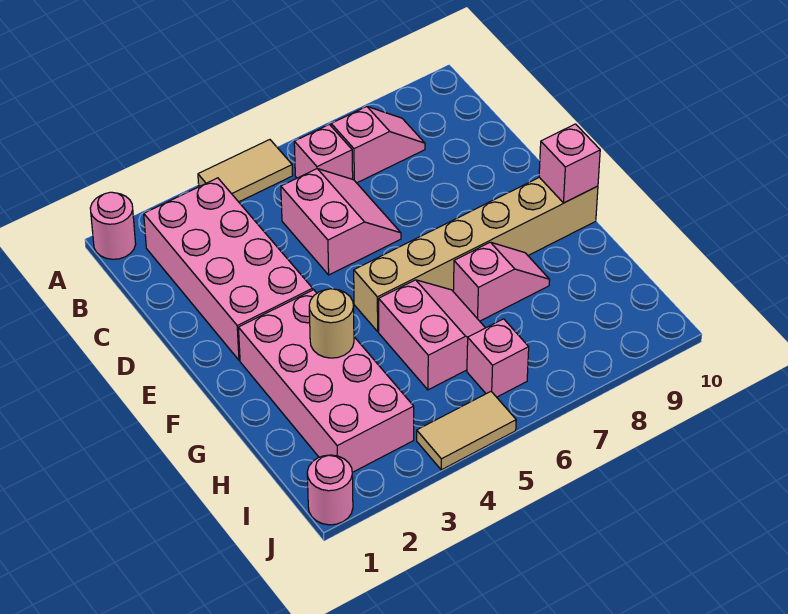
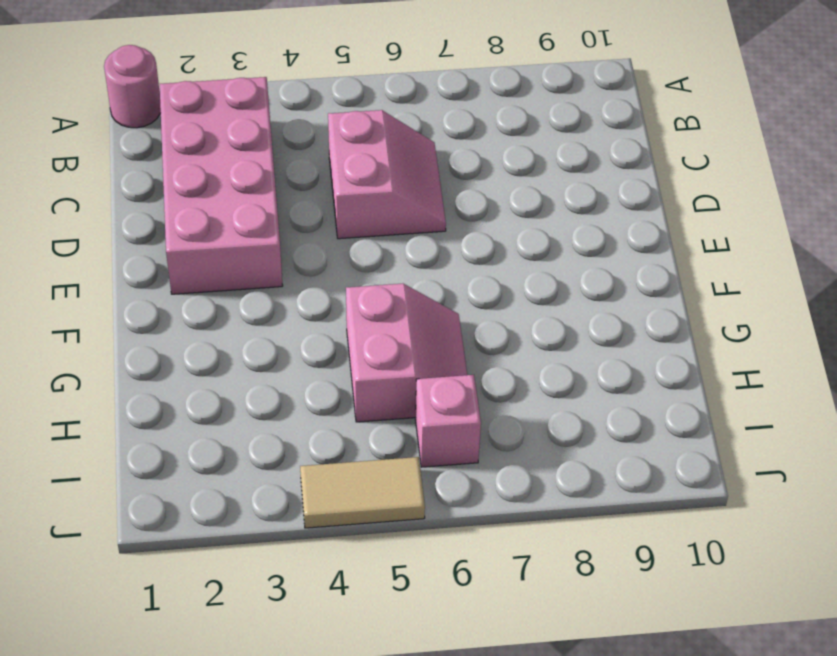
none -> tan tile A4:A5 level 1
none -> pink brick B6 level 1
none -> pink slope B7:B8 level 1 top 7

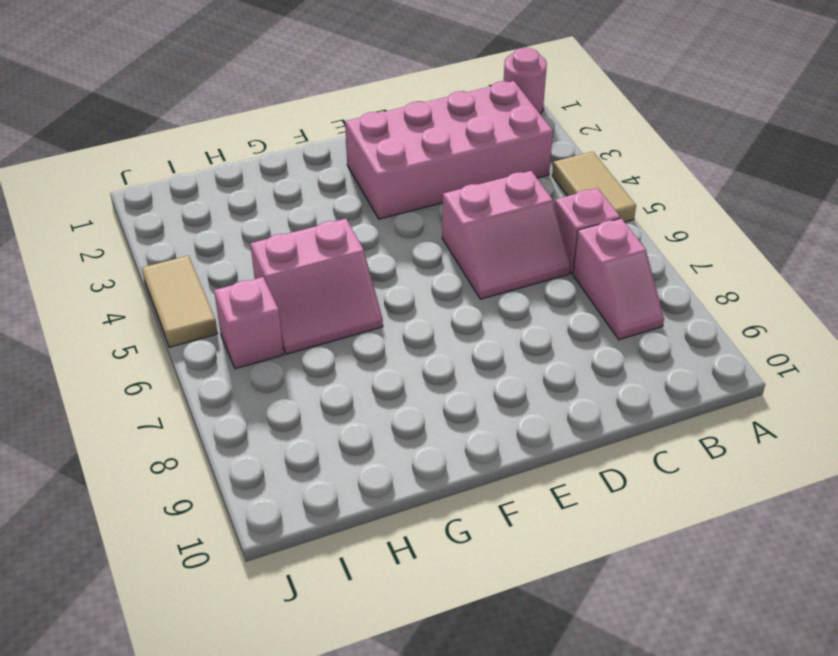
none -> pink brick F2:I3 level 1
none -> tan brick F5:F10 level 1
none -> pink slope G7:G8 level 1 top 7

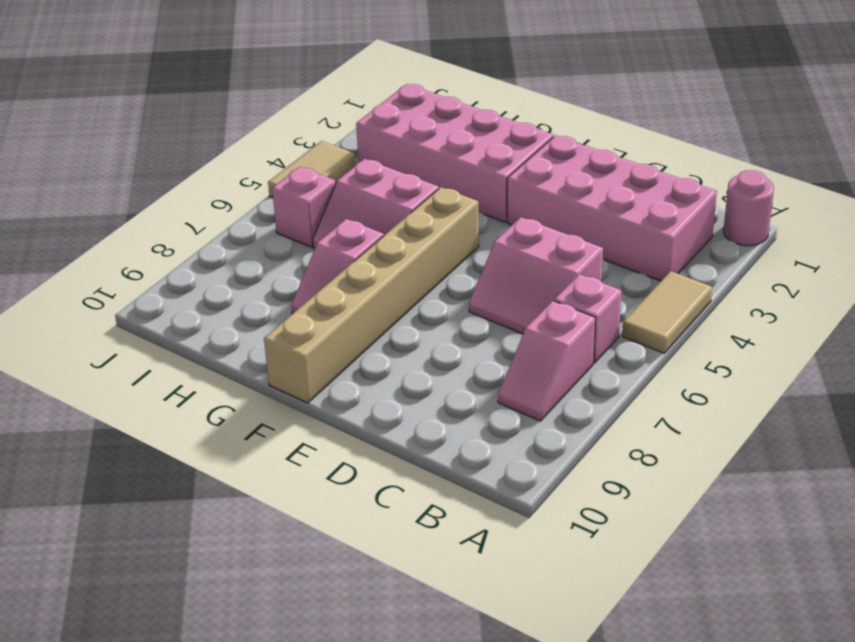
none -> pink round brick J1 level 1
none -> pink brick F10 level 2
none -> tan round brick G3 level 2

